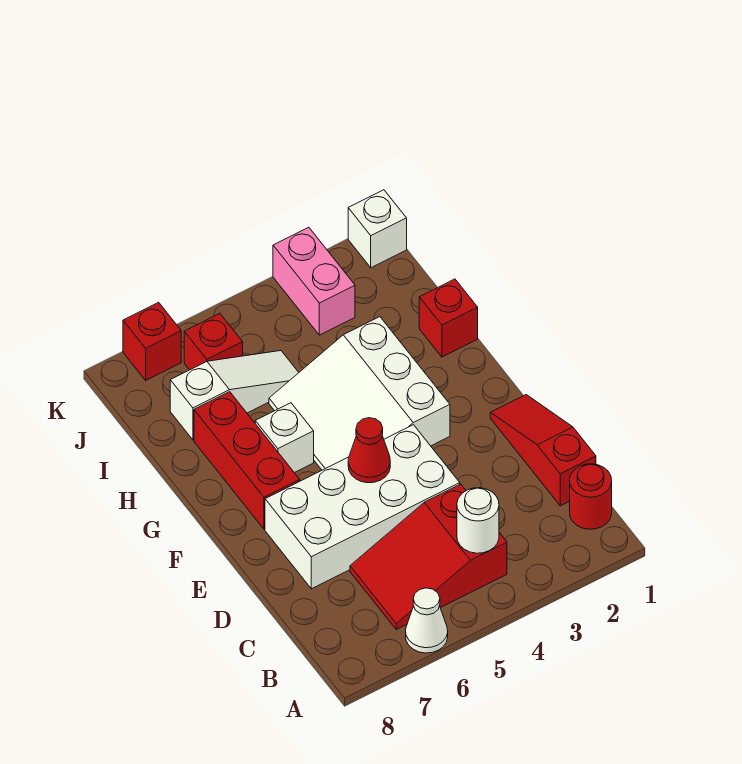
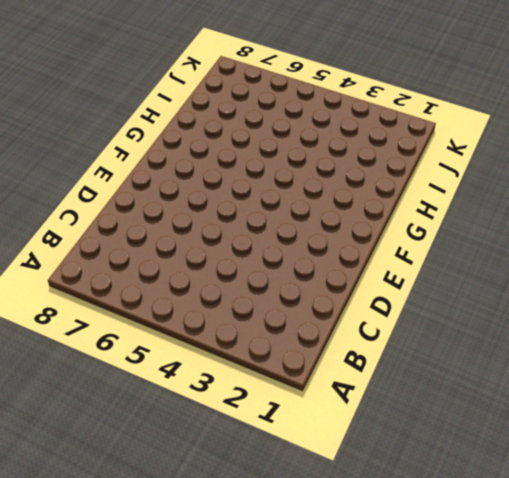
none -> white cone A6 level 1
none -> red round brick B1 level 1
none -> red slope B4:C6 level 1 top 4

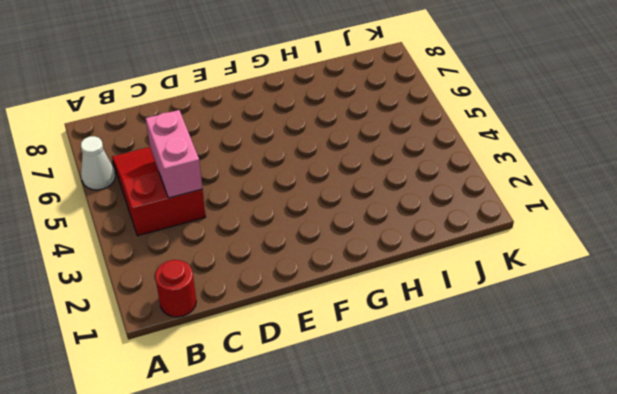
pink brick C4:C5 level 2 -> pink brick J3:K3 level 1
none -> red slope C1:E1 level 1 top C
none -> white brick D4:E7 level 1
none -> white slope F3:H5 level 1 top 3

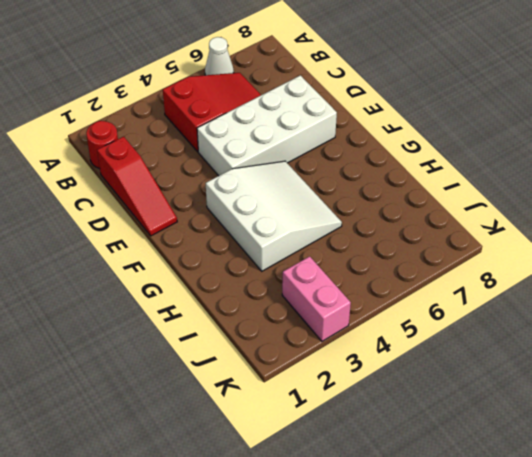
none -> red brick F7:H7 level 1
none -> white brick G6 level 1
none -> red brick H1 level 1

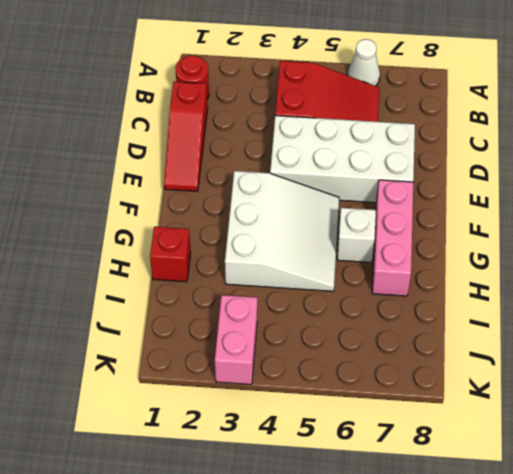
pink brick F7:H7 level 1 -> red brick F7:H7 level 1
none -> white slope I5:I7 level 1 top 7
none -> red brick J6 level 1
none -> white brick K1 level 1

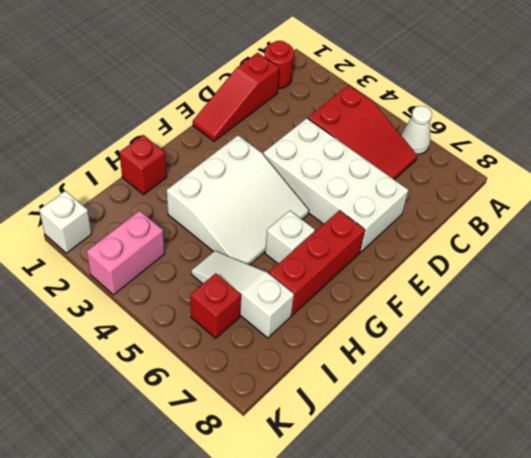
none -> red brick K7 level 1
none -> white round brick B4 level 2
none -> red cone E5 level 2

